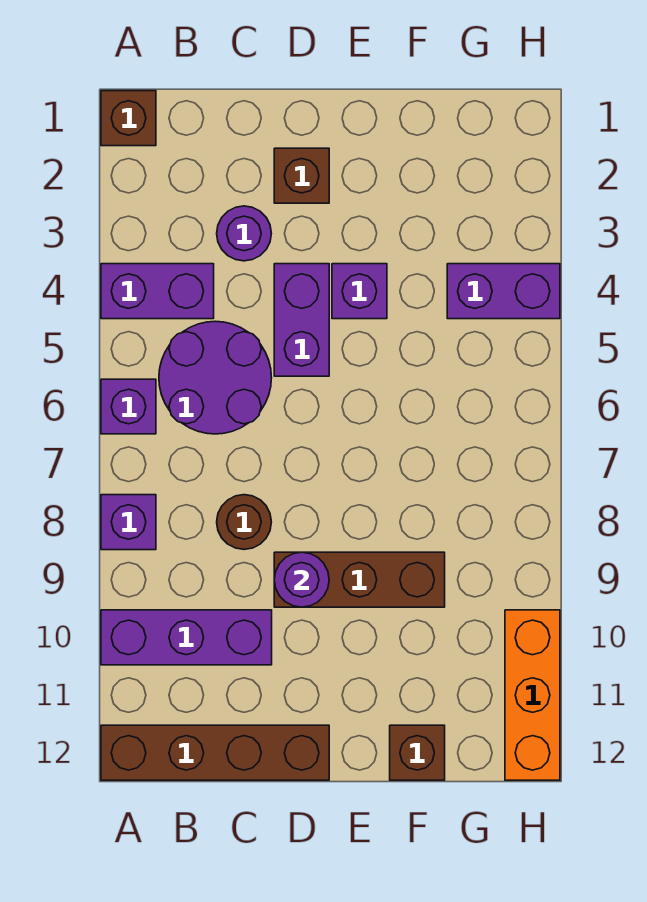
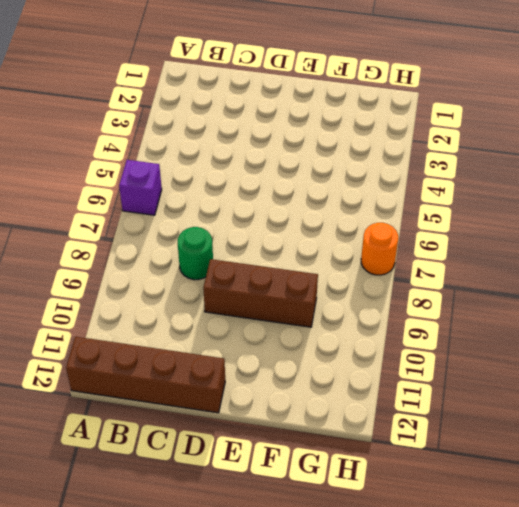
green round brick C8 level 1 -> brown round brick C8 level 1
orange round brick H7 level 1 -> none
none -> brown brick A1 level 1
none -> purple brick A4:B4 level 1
none -> purple brick A8 level 1

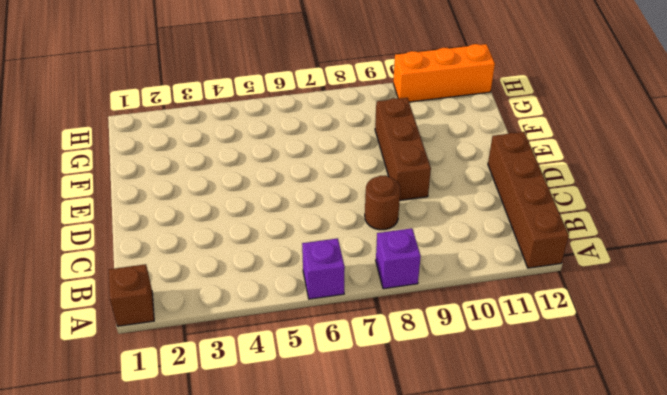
none -> purple brick A4:B4 level 1
none -> purple brick A10:C10 level 1
none -> purple round brick B5:C6 level 1

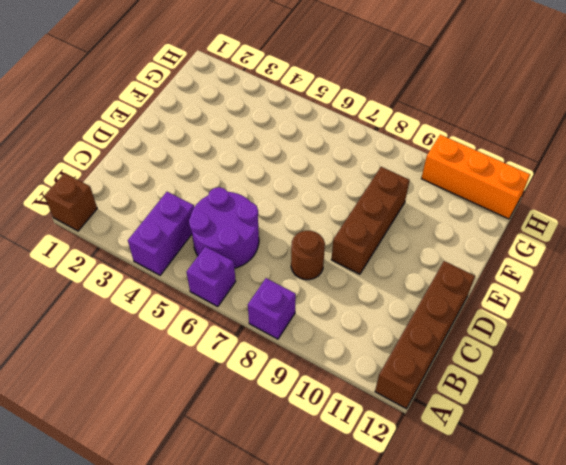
none -> purple brick A10:C10 level 1
none -> purple round brick C3 level 1
none -> brown brick D2 level 1

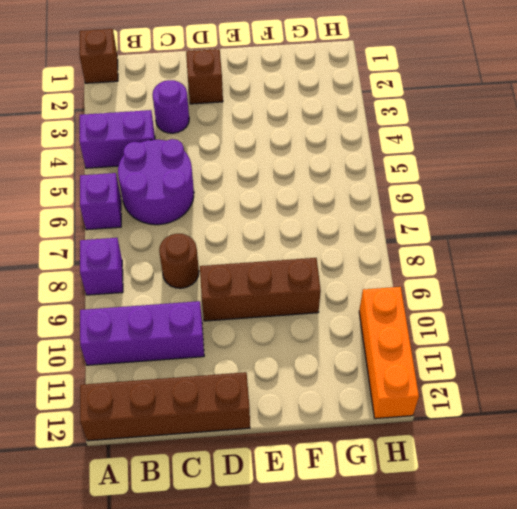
none -> purple brick D4:D5 level 1
none -> purple brick E4 level 1
none -> brown brick F12 level 1

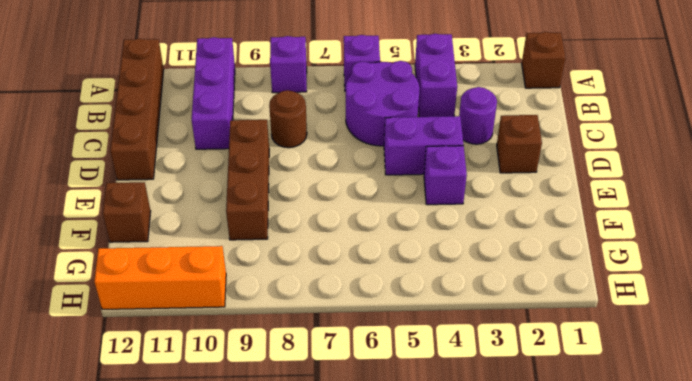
none -> purple brick G4:H4 level 1
none -> purple round brick D9 level 2

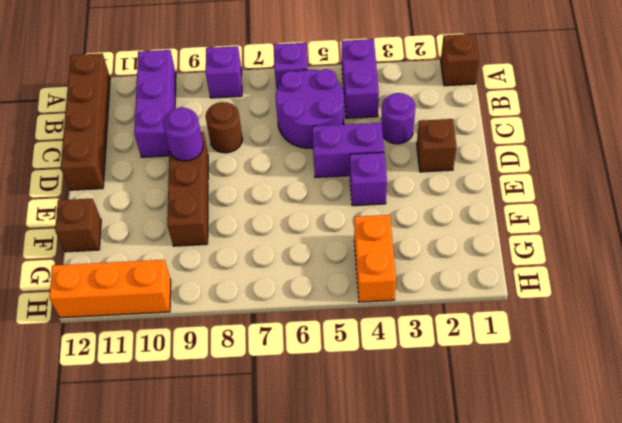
orange brick G4:H4 level 1 -> purple brick G4:H4 level 1

